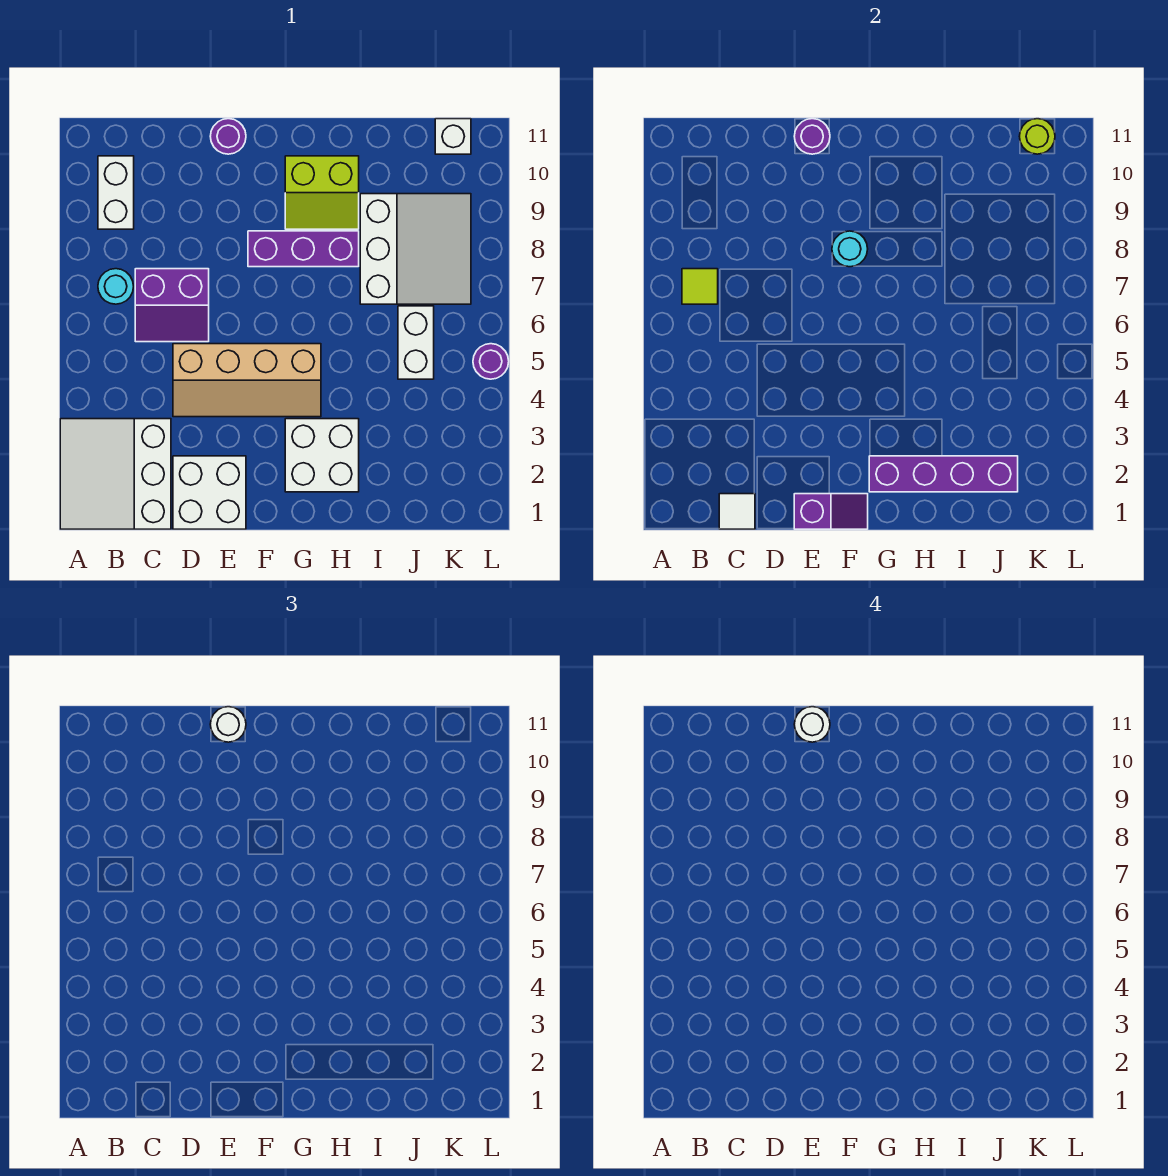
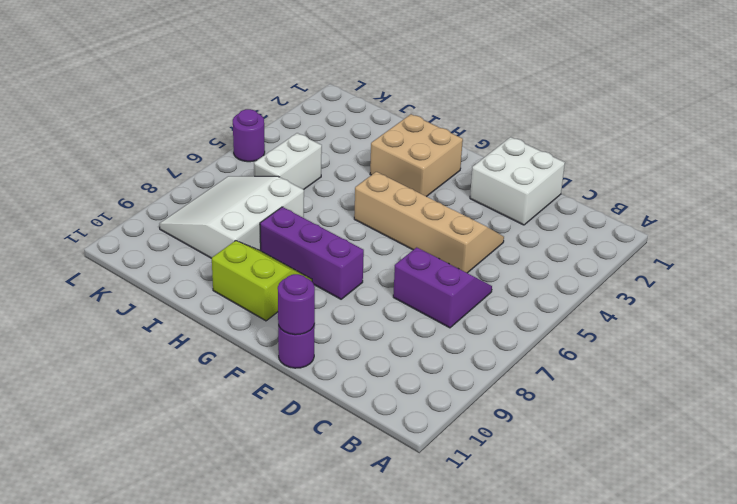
tan brick G2:H3 level 1 -> white brick G2:H3 level 1
none -> white slope A1:C3 level 1 top C
none -> cyan round brick B7 level 1
none -> white brick B9:B10 level 1

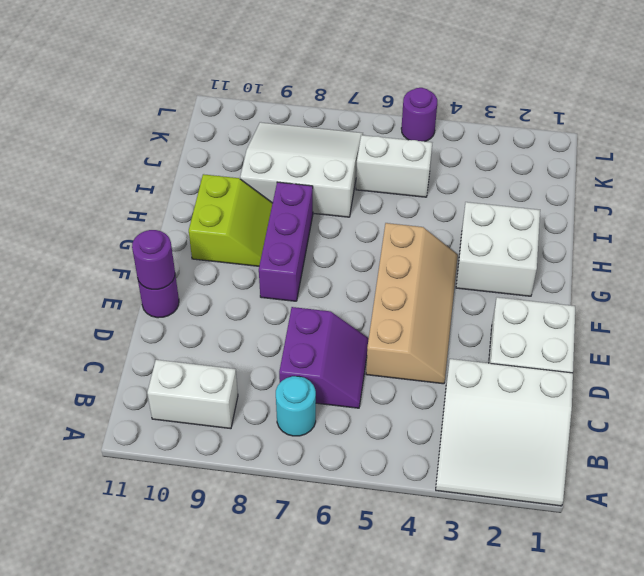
none -> white brick K11 level 1
none -> lime tile B7 level 2
none -> white tile C1 level 2

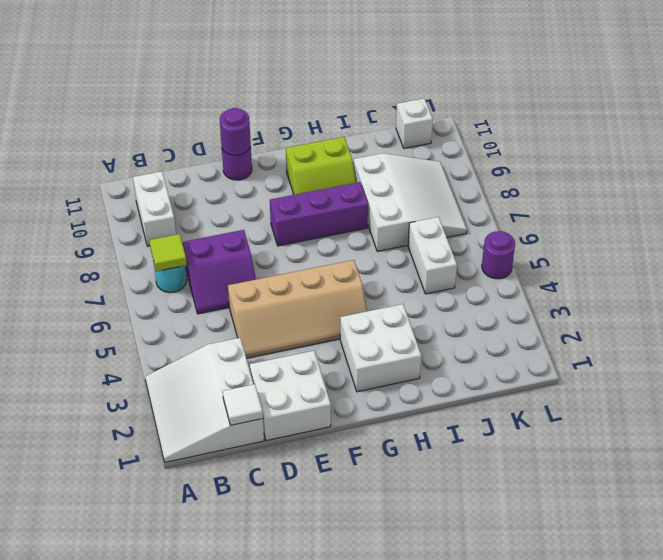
none -> purple slope E1:F1 level 2 top E
none -> cyan round brick F8 level 2
none -> purple brick G2:J2 level 2

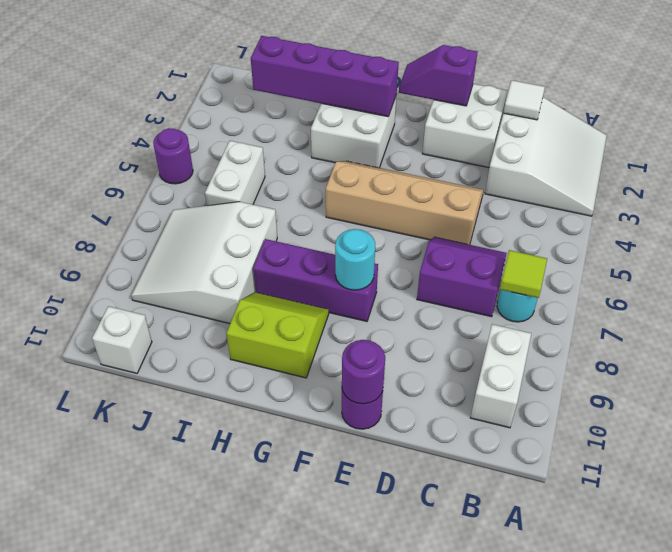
none -> lime round brick K11 level 2
none -> white round brick E11 level 3
none -> white round brick E11 level 4

